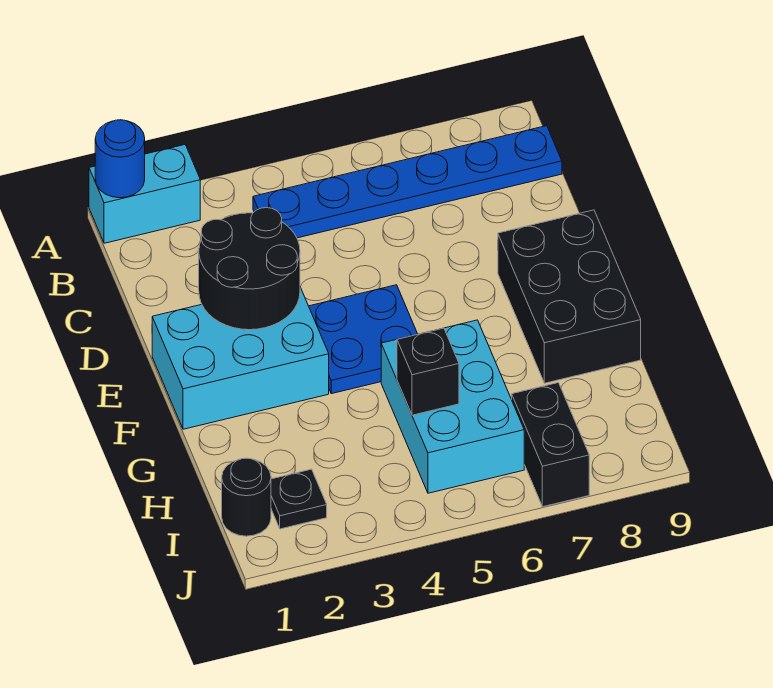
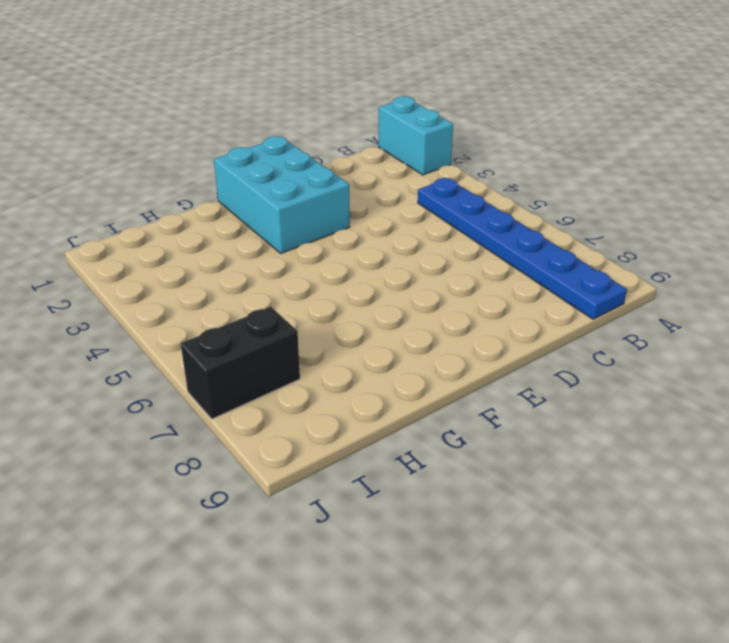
none -> blue plate E4:F5 level 1
none -> black brick E8:G9 level 1
none -> cyan brick G5:I6 level 1

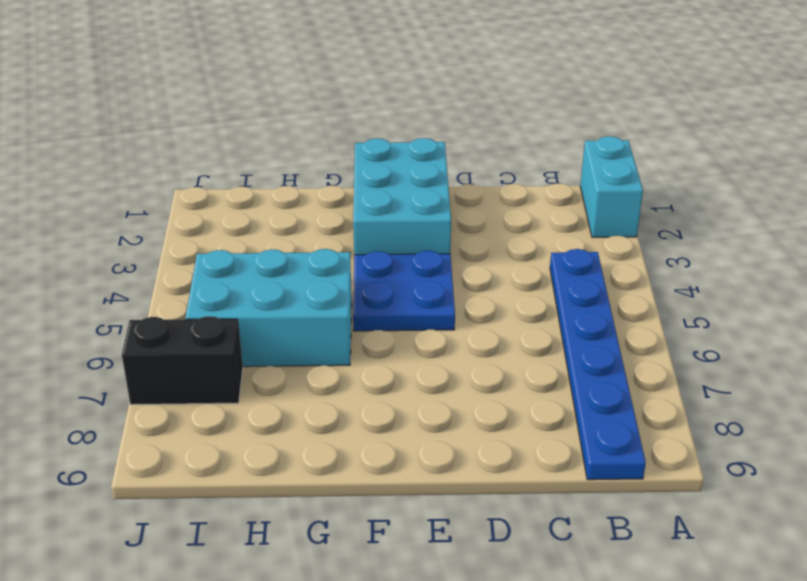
none -> black brick E8:G9 level 1
none -> black round brick I1 level 1
none -> black plate I2 level 1

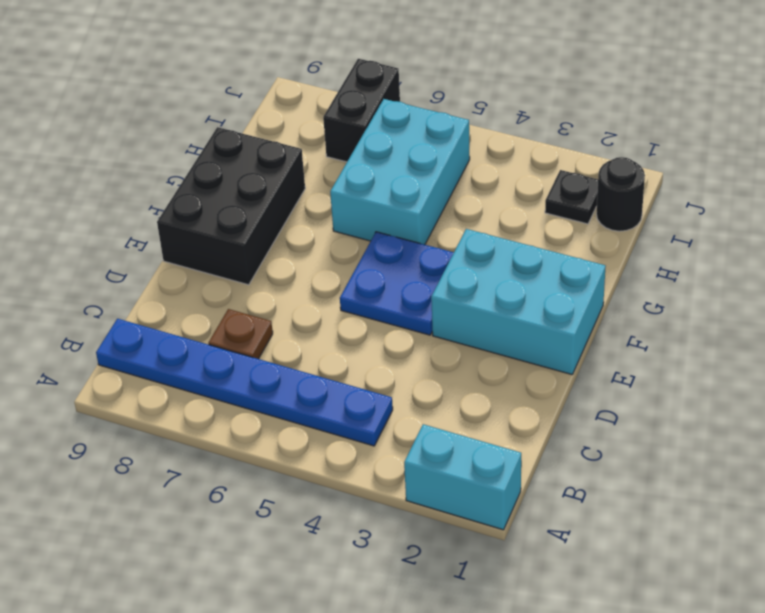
brown plate C7 level 1 -> none
none -> blue round brick A1 level 2
none -> black round brick D2:E3 level 2
none -> black brick H5 level 2

